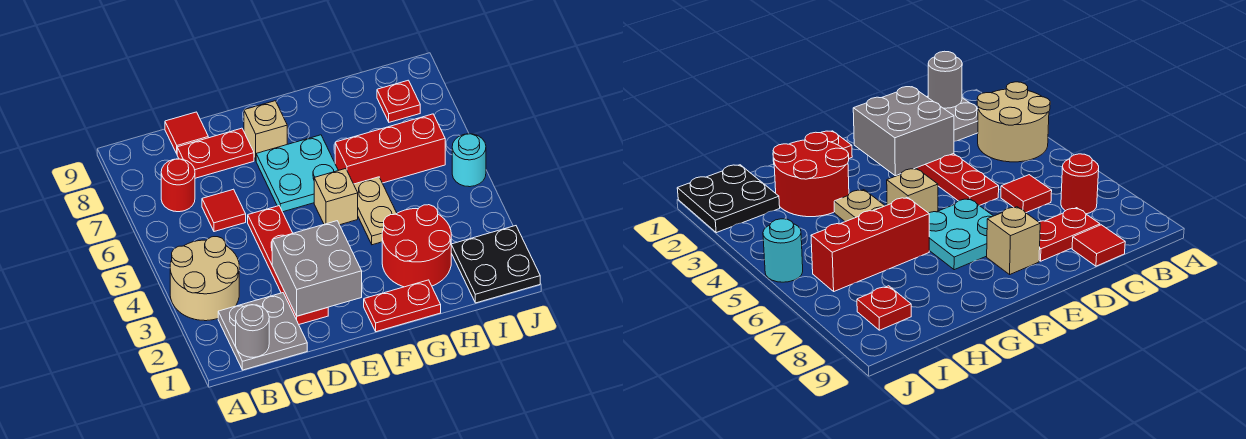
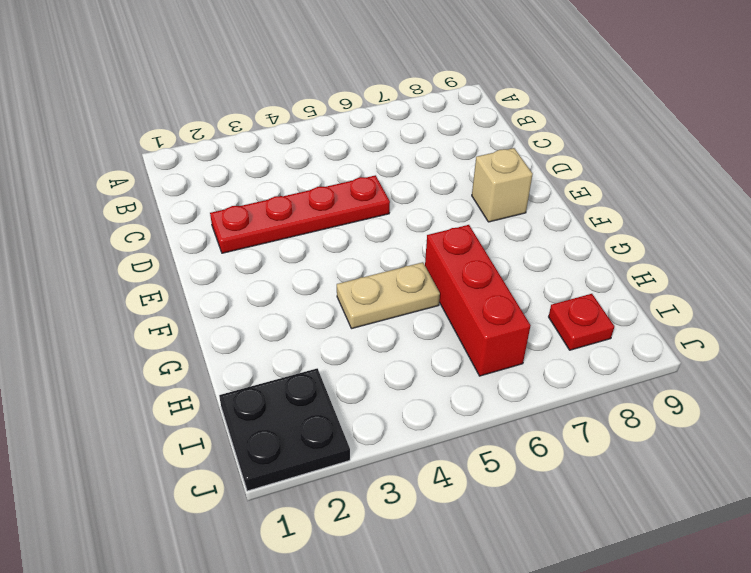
none -> tan round brick A3:B4 level 1
none -> grey plate B1:C2 level 1
none -> red round brick B7 level 1

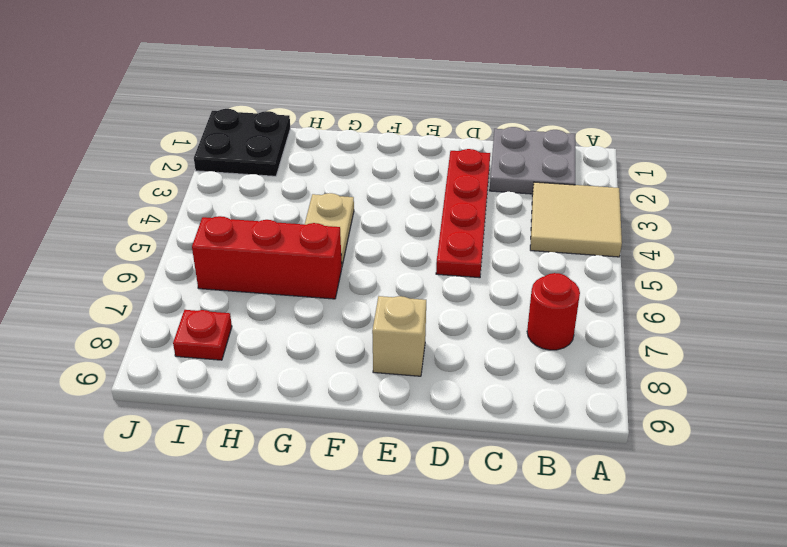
tan tile A3:B4 level 1 -> tan round brick A3:B4 level 1
none -> red tile C6 level 1
none -> red plate C8:D8 level 1
none -> red tile C9 level 1

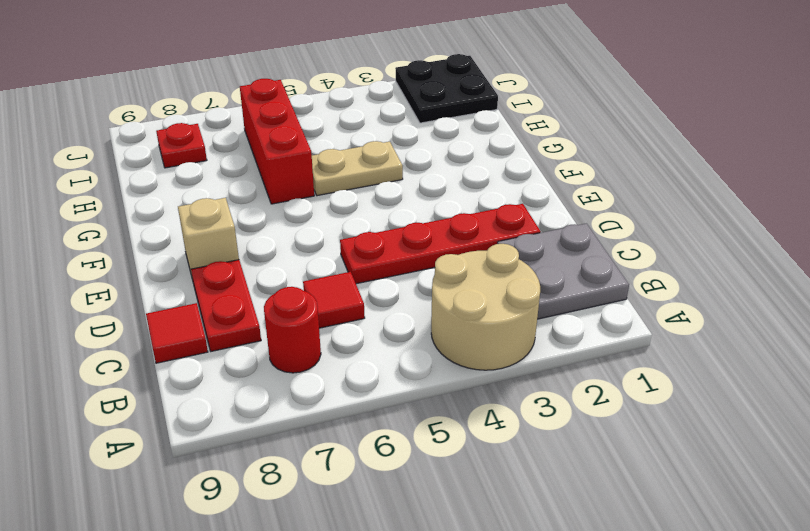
none -> cyan plate E6:F7 level 1
none -> red plate F1:G1 level 1
none -> tan brick F5 level 1

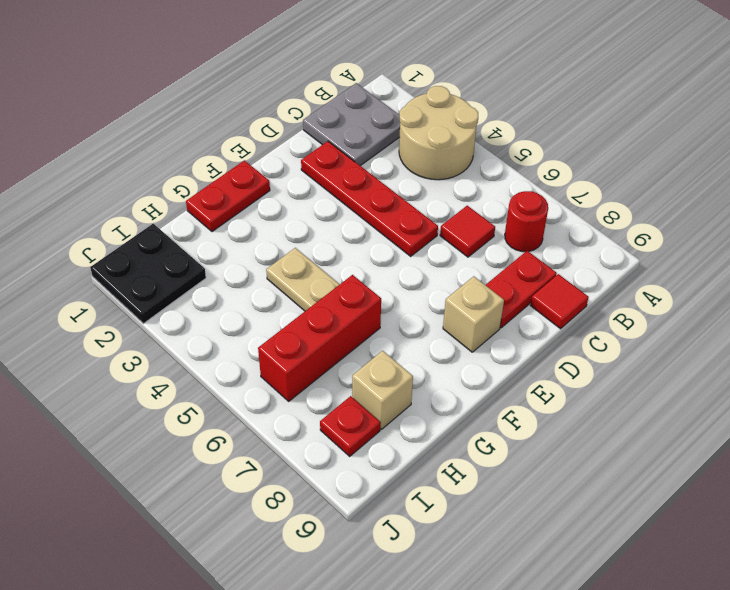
tan brick H8 level 1 -> tan brick F5 level 1
none -> cyan plate E6:F7 level 1
none -> red round brick G2:H3 level 1
none -> cyan round brick J5 level 1

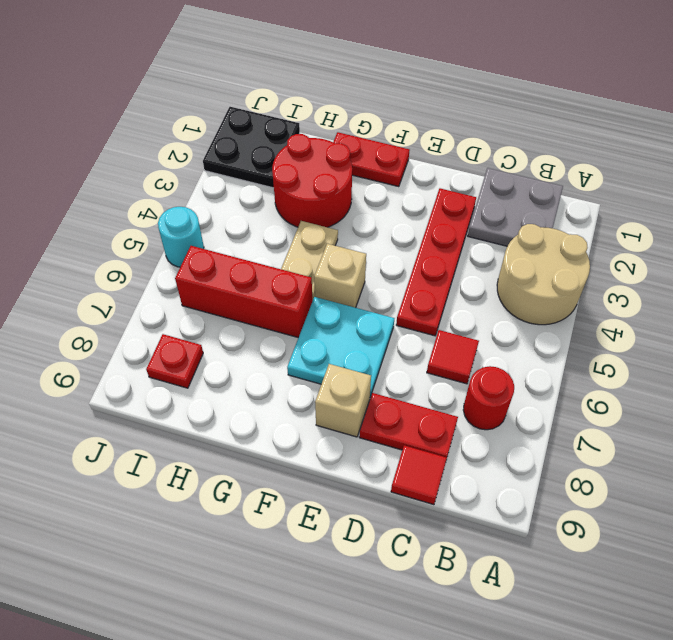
none -> grey round brick B1 level 2
none -> grey brick D2:E3 level 2

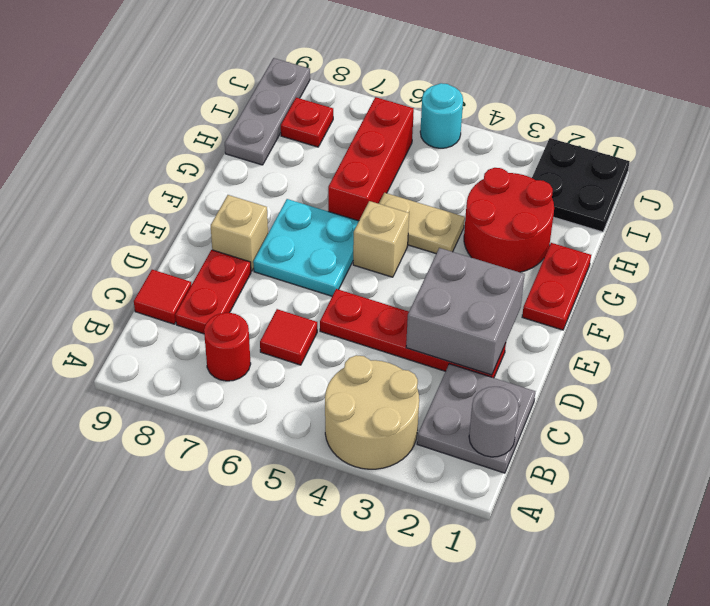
grey plate H9:J9 level 1 -> none

